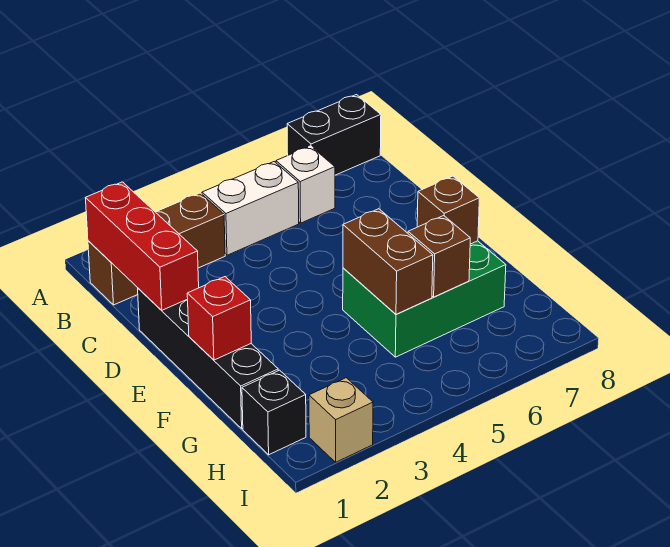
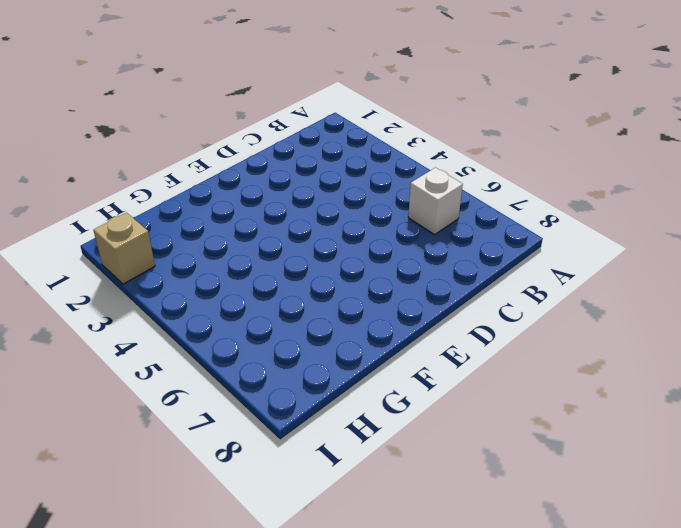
none -> black brick A7:A8 level 1
none -> brown brick B1:B3 level 1
none -> white brick B4:B5 level 1

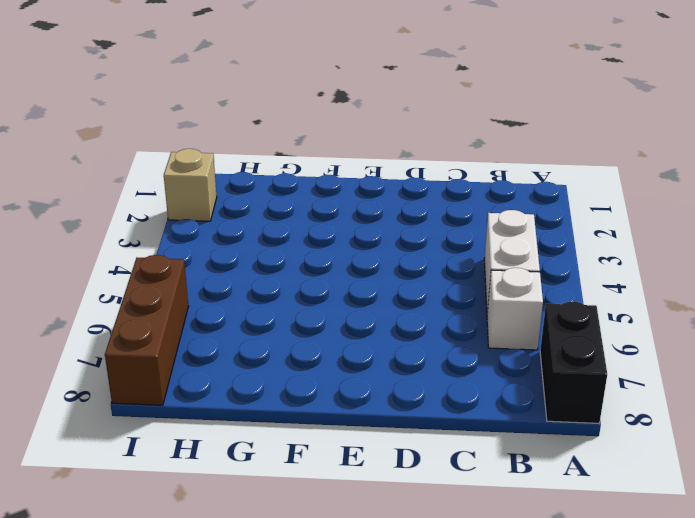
brown brick I6:I8 level 1 -> brown brick B1:B3 level 1
none -> black brick D1:G1 level 1
none -> green brick F5:G7 level 1
none -> black brick H1 level 1

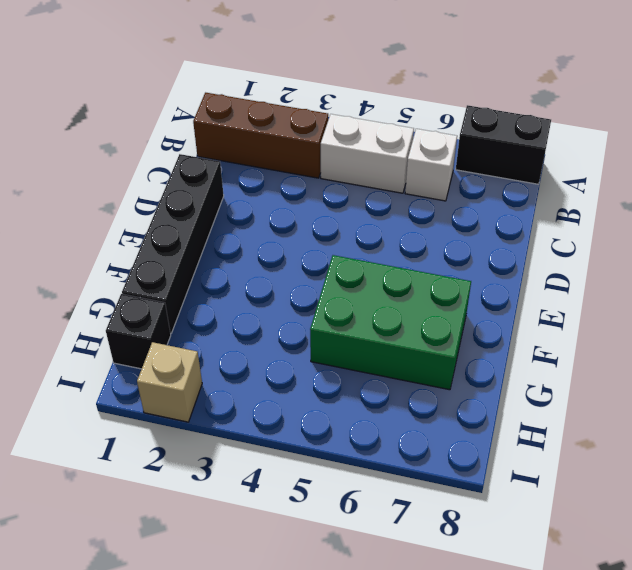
none -> red brick B1:D1 level 2
none -> red brick F1 level 2
none -> brown brick F5:G5 level 2

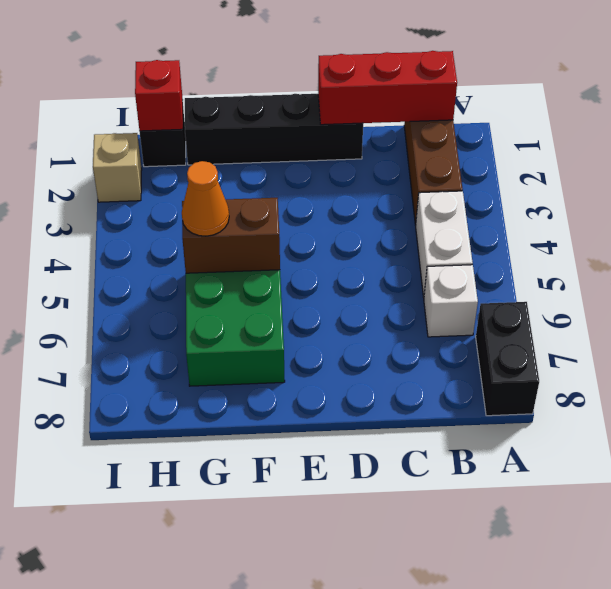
orange cone G5 level 3 -> none
red brick H1 level 2 -> red brick F1 level 2
none -> brown brick F7 level 2
none -> brown brick G6 level 2

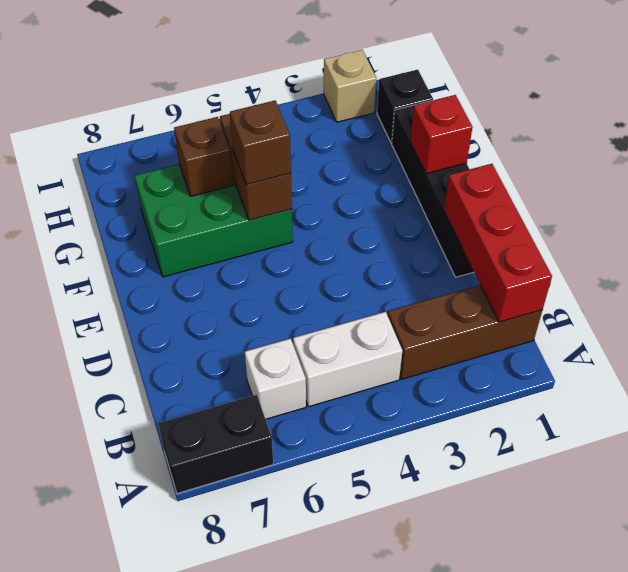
brown brick F5 level 3 -> brown brick F7 level 2

